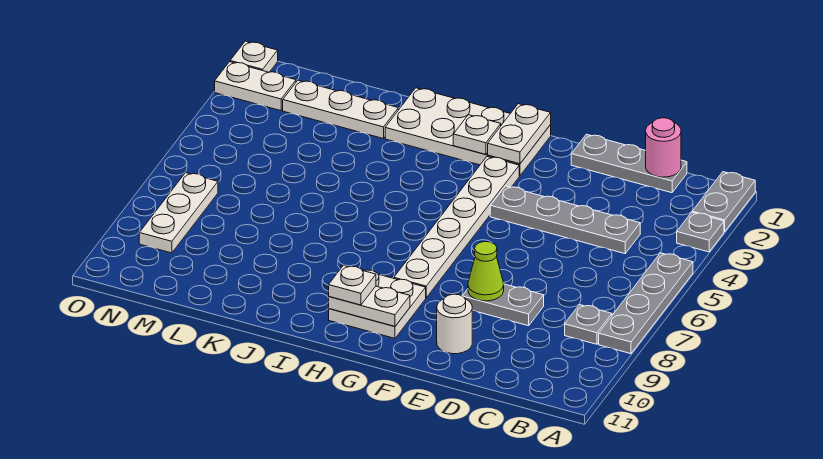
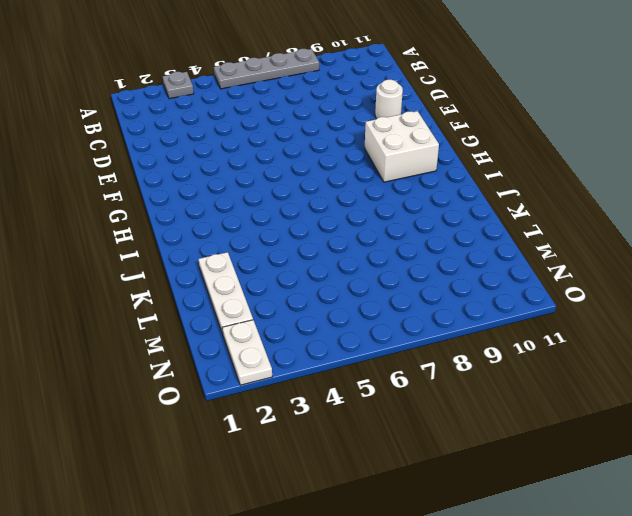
white brick G9:H10 level 1 -> white plate G9:H10 level 1
none -> grey plate A1:A2 level 1
none -> grey plate B8 level 1
none -> grey plate C1:E1 level 1

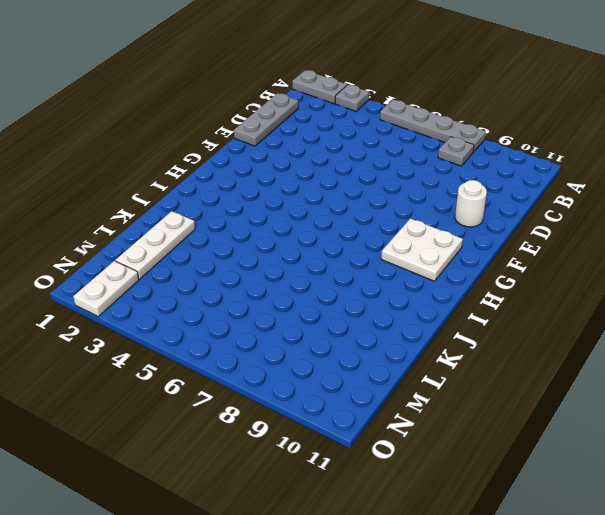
none -> grey plate C4:F4 level 1
none -> grey plate D8:E8 level 1
none -> white plate G1:J2 level 1

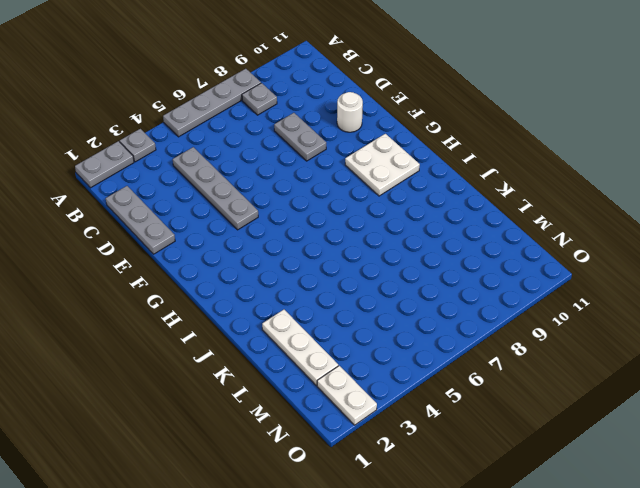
none -> white plate G1:J2 level 1
none -> white plate G3:G8 level 1
none -> white plate N7:N9 level 1

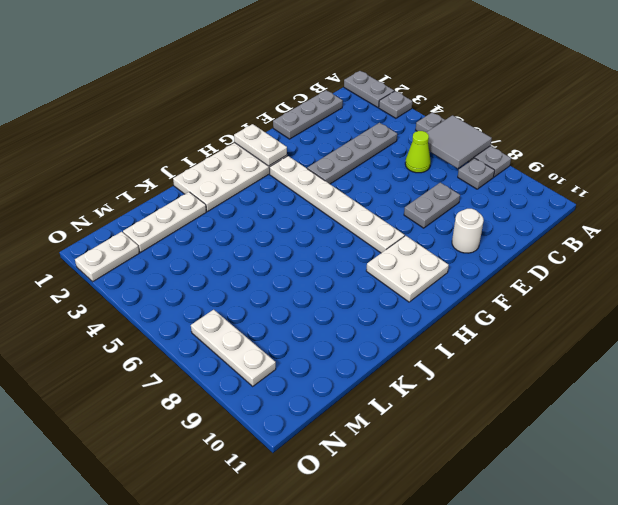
grey tile A6:B7 level 2 -> none
lime cone C6 level 1 -> lime cone E8 level 2
none -> white plate O1 level 1
none -> pink round brick C1 level 2
none -> white plate G10:H10 level 2

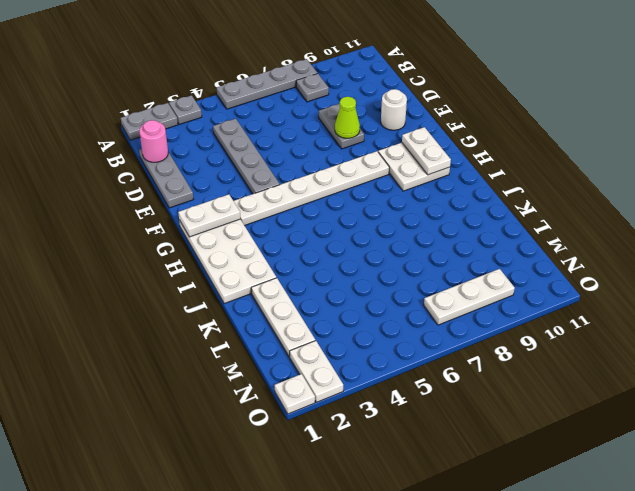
none -> white plate H2 level 2
none -> white plate H10 level 3

